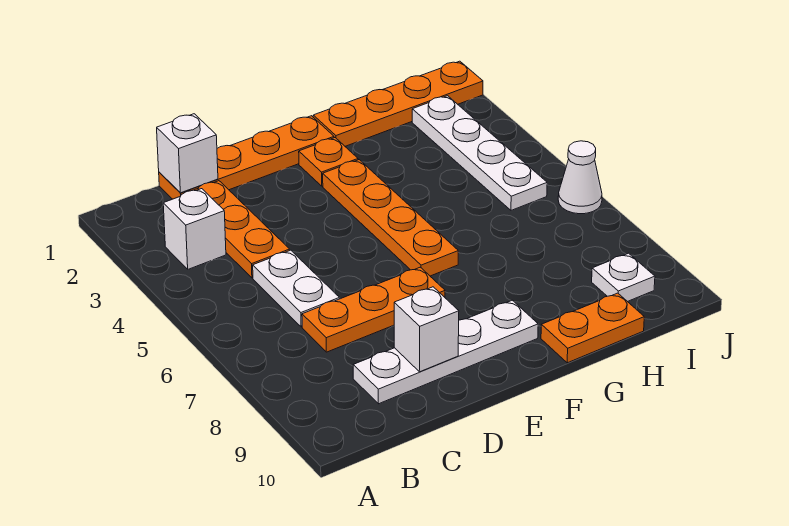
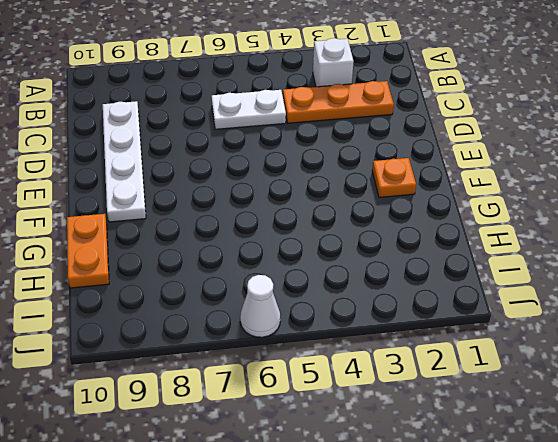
none -> orange plate C1:F1 level 1
none -> orange plate C7:E7 level 1
none -> orange plate F3:F6 level 1

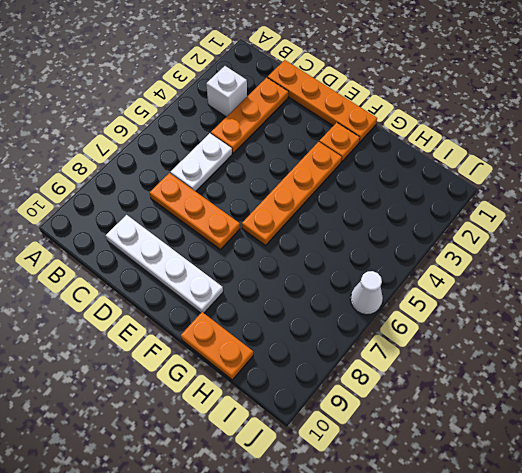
none -> orange plate G1:J1 level 1
none -> white plate I2:I5 level 1
none -> white plate I9 level 1

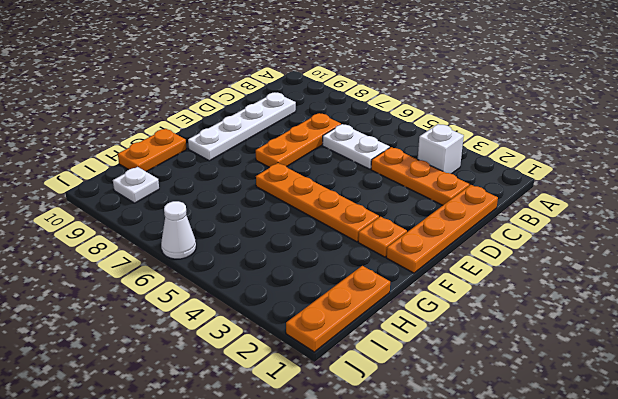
orange plate H1:J1 level 1 -> orange plate G1:J1 level 1
none -> white plate I2:I5 level 1
none -> white brick C1 level 2
none -> white brick D9 level 2

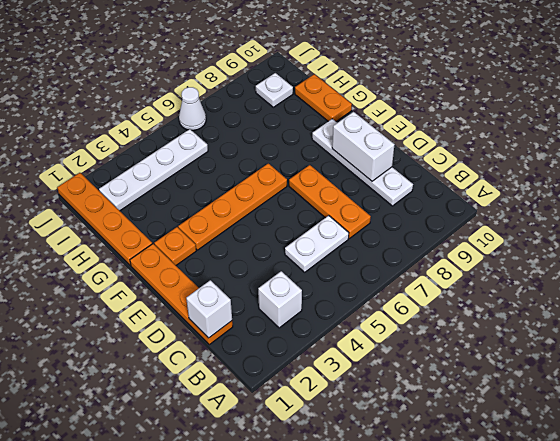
white brick D9:E9 level 2 -> white brick D9 level 2
none -> orange plate C2:C4 level 1

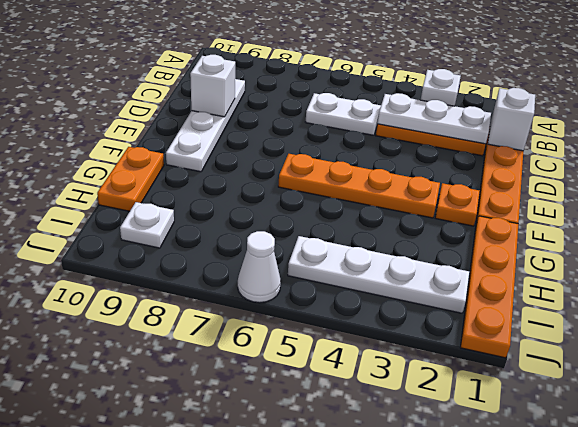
white plate C2:C4 level 2 -> none
none -> orange plate C7:E7 level 1

